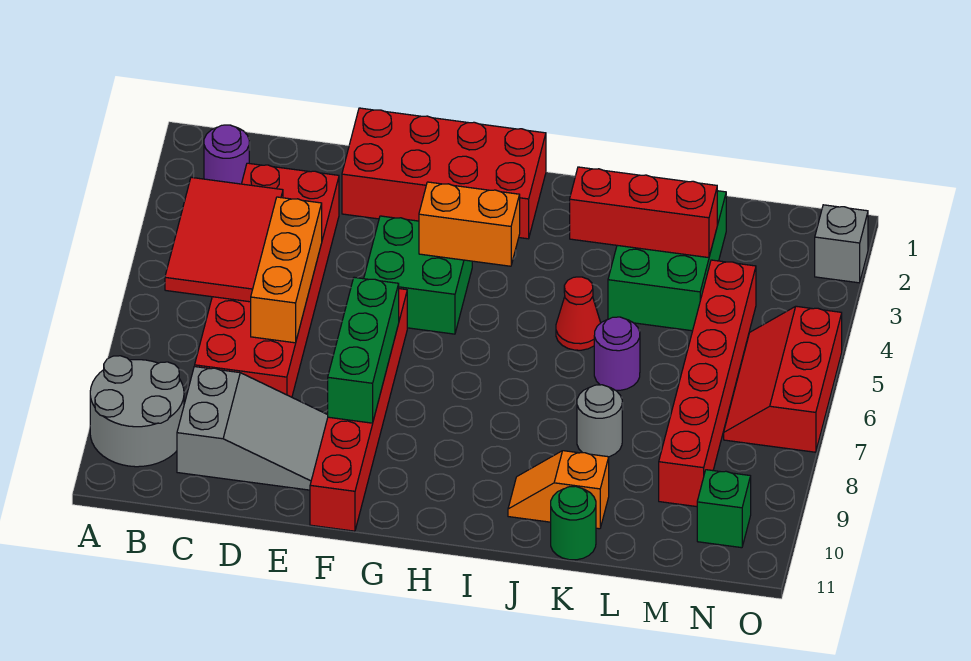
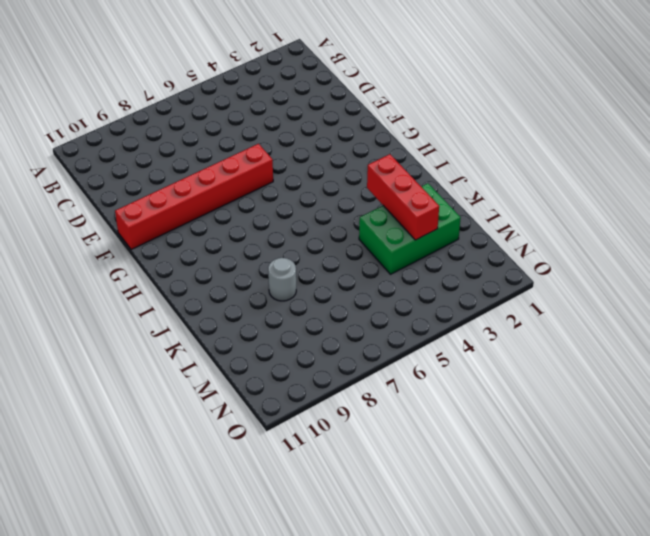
none -> grey round brick A9:B10 level 1
none -> purple round brick B2 level 1
none -> red brick C3:D8 level 1

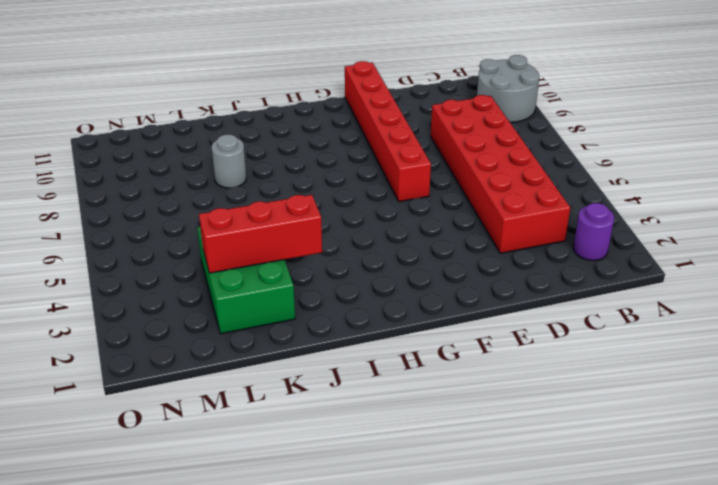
none -> grey slope C9:E10 level 1 top C
none -> red brick E1:H2 level 1
none -> green brick F4:G5 level 1

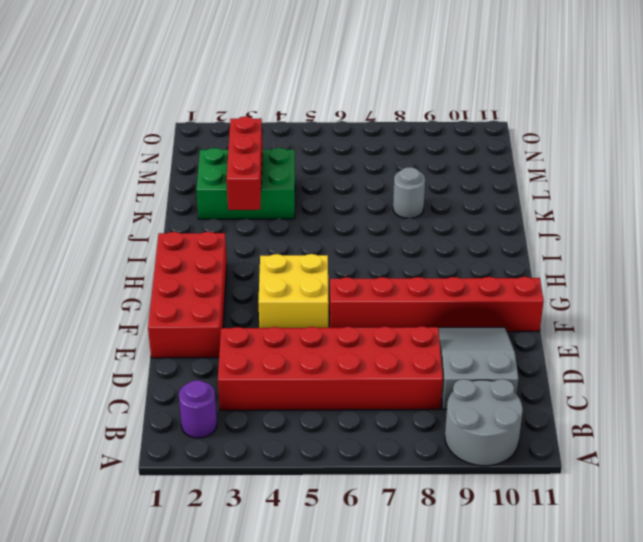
yellow brick F4:G5 level 1 -> green brick F4:G5 level 1
none -> red cone J5 level 1
none -> orange slope J10:K10 level 1 top K
none -> purple round brick K6 level 1

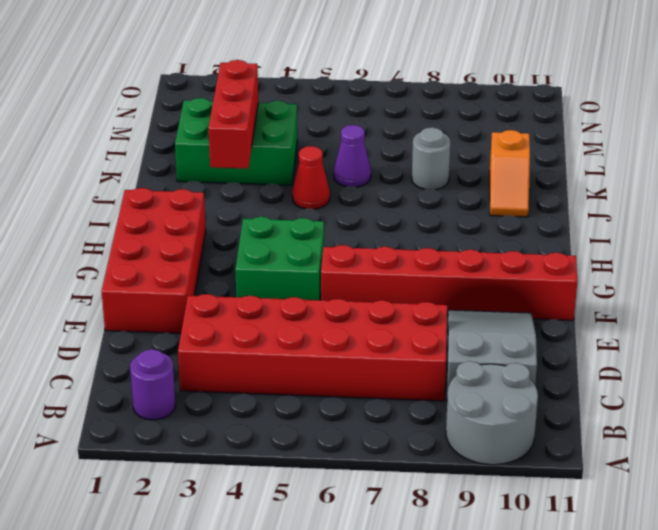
purple cone K6 level 1 -> purple round brick K6 level 1
none -> green round brick K11 level 1
none -> red brick M4:M9 level 1
none -> red slope N5:O7 level 1 top O

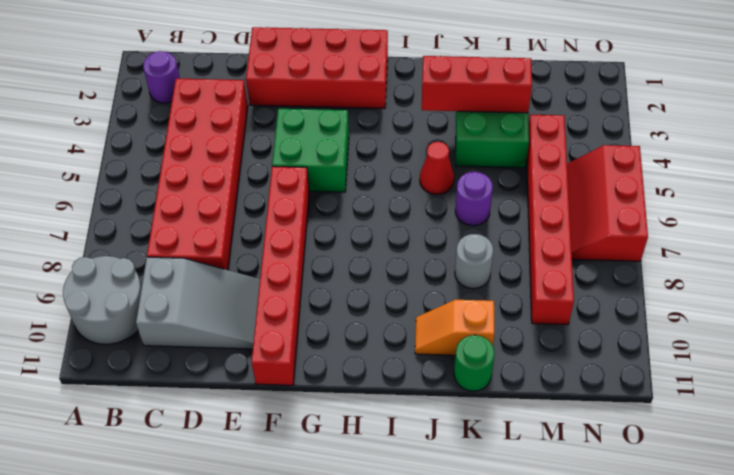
none -> green brick N10 level 1
none -> grey brick O2 level 1
none -> red tile B4:C6 level 2

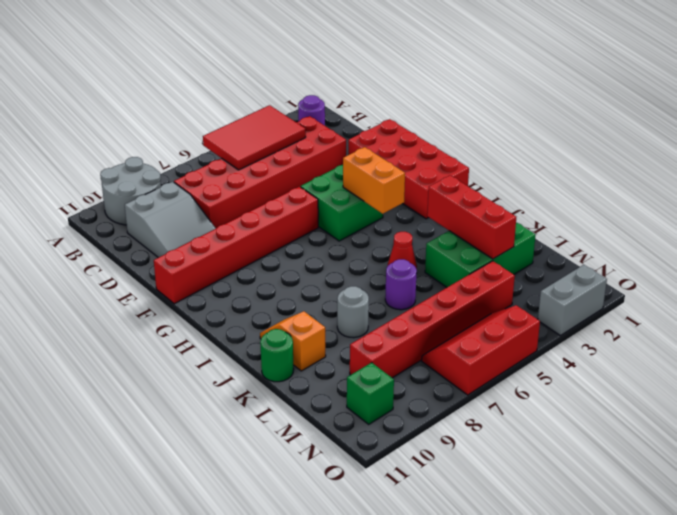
grey brick O2:O3 level 1 -> grey brick O2 level 1
none -> orange brick D5:D7 level 2
none -> green brick F7:F9 level 2

